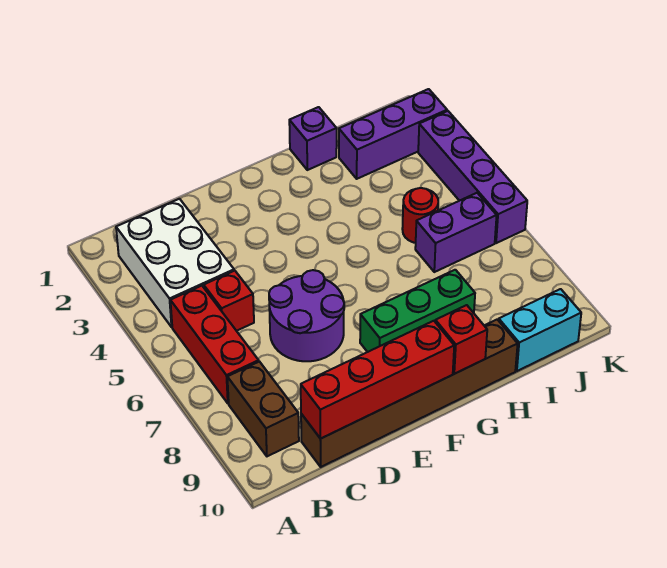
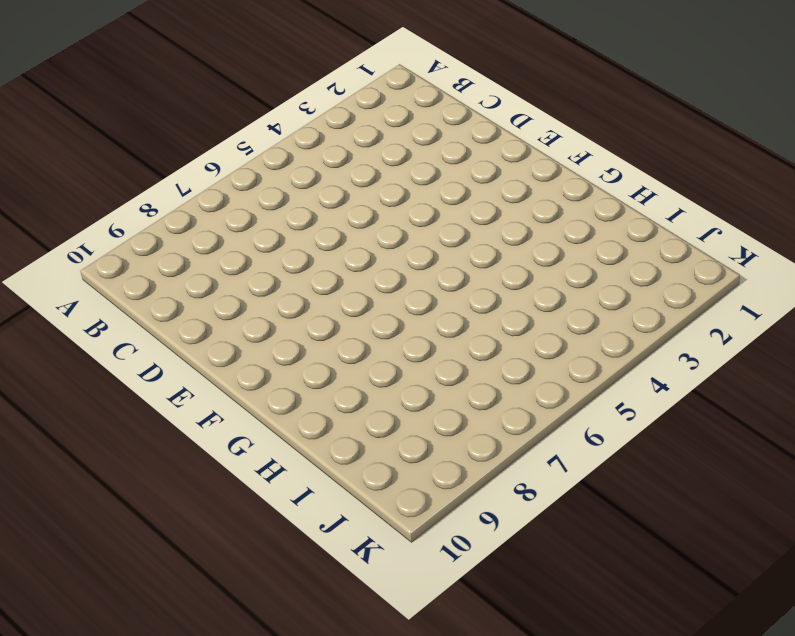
none -> white brick B2:C4 level 1
none -> red brick B5:B7 level 1
none -> brown brick B8:B9 level 1

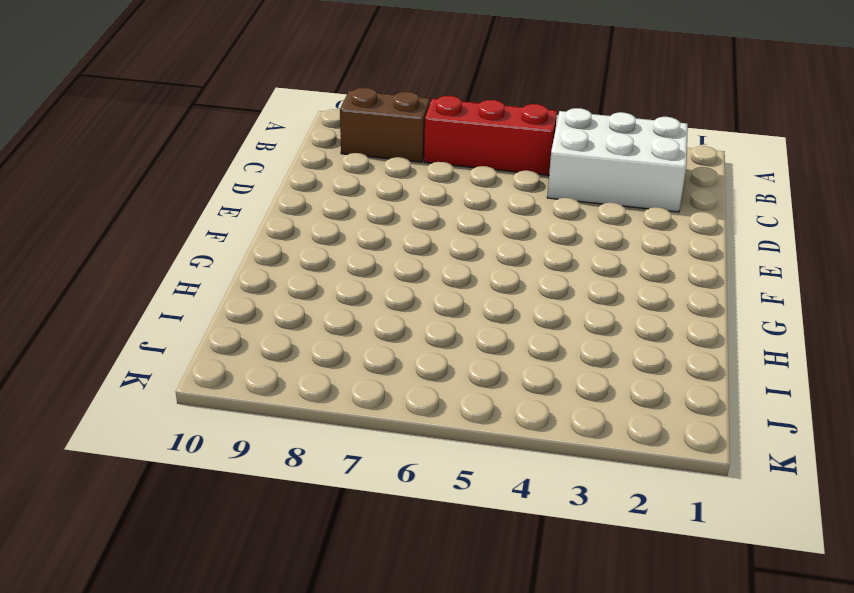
none -> red brick C5 level 1
none -> brown brick C10:H10 level 1
none -> purple round brick D6:E7 level 1

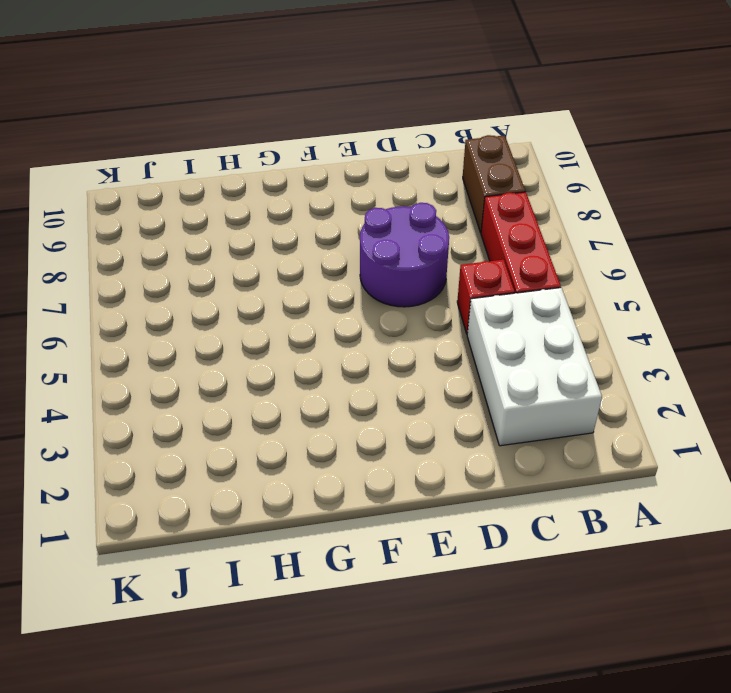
none -> brown brick C10:H10 level 1
none -> green brick F8:H8 level 1
none -> purple brick H1 level 1

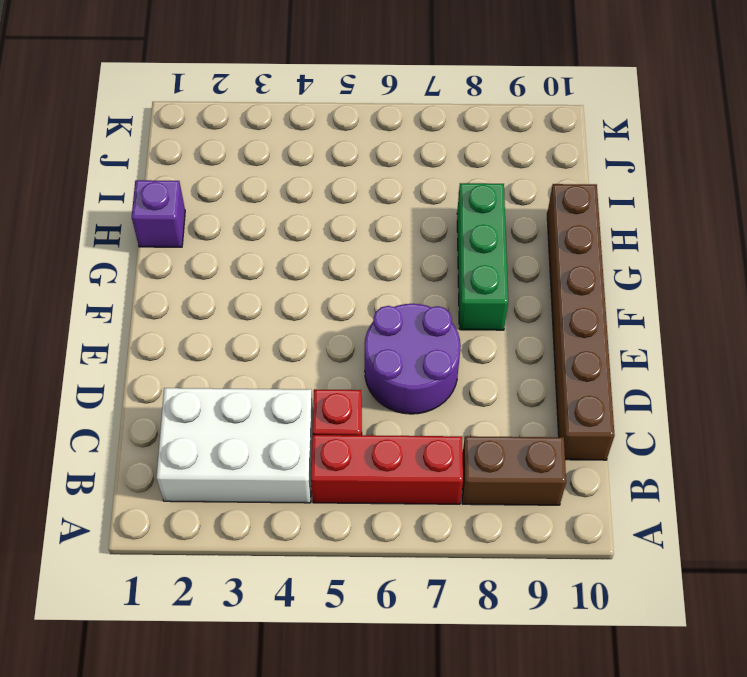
none -> purple brick I2:K2 level 1
none -> red round brick I5 level 1
none -> purple brick I6:J6 level 1

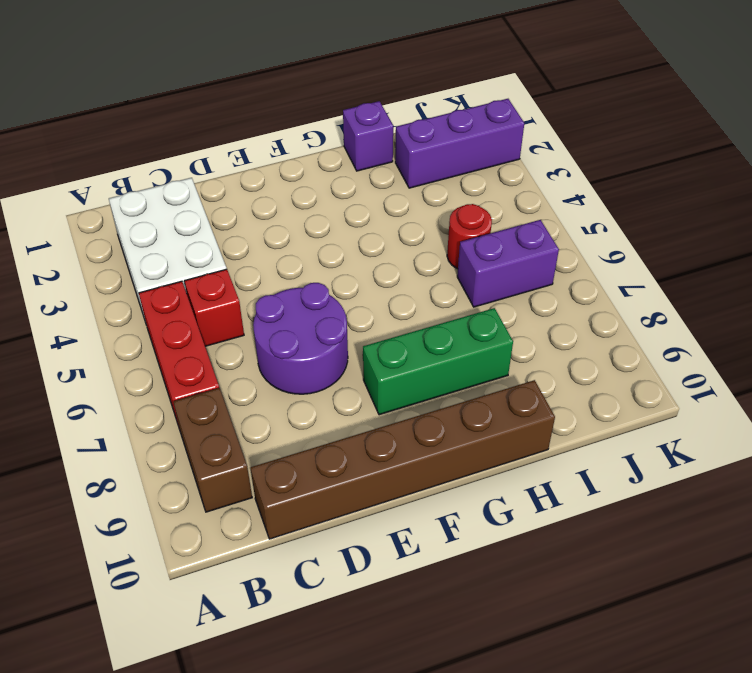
none -> cyan brick I10:J10 level 1
none -> purple brick K3:K6 level 1
none -> red brick C10:F10 level 2

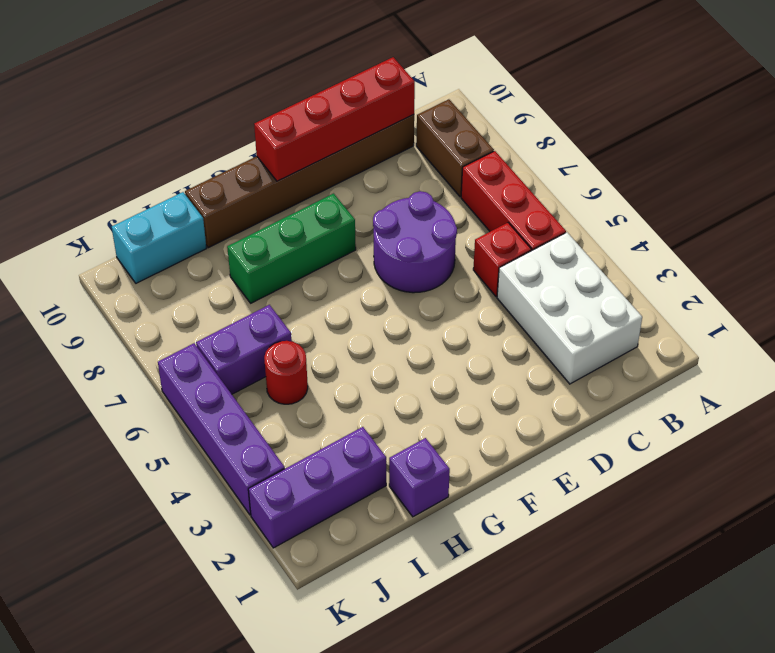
none -> red brick G10 level 2

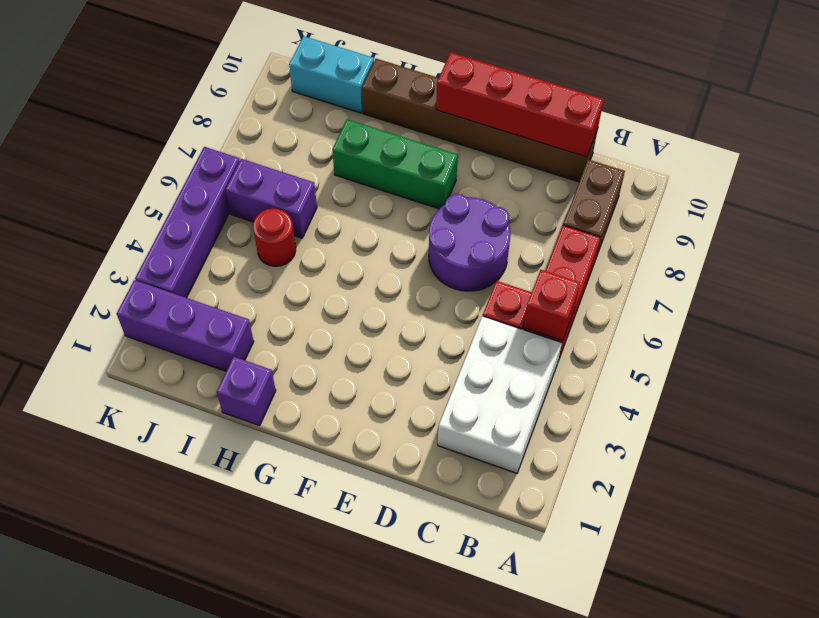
red brick B5 level 2 -> red brick G10 level 2

